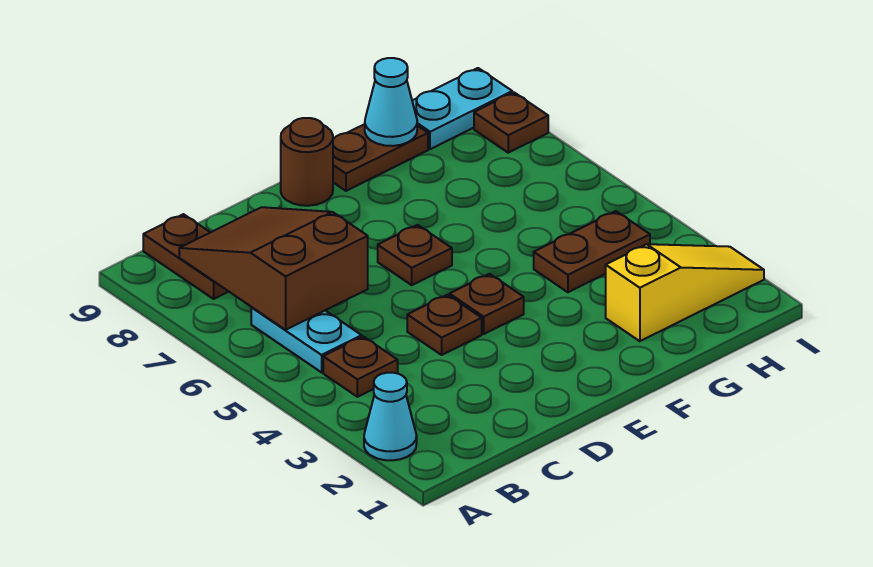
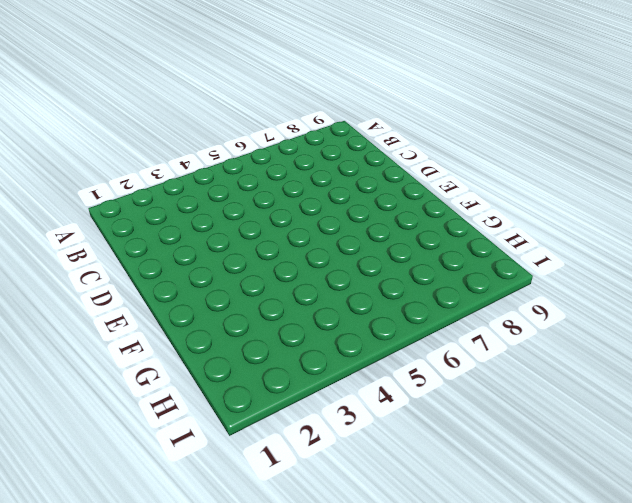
none -> cyan cone A2 level 1
none -> brown plate B4 level 1
none -> cyan plate B5:B6 level 1

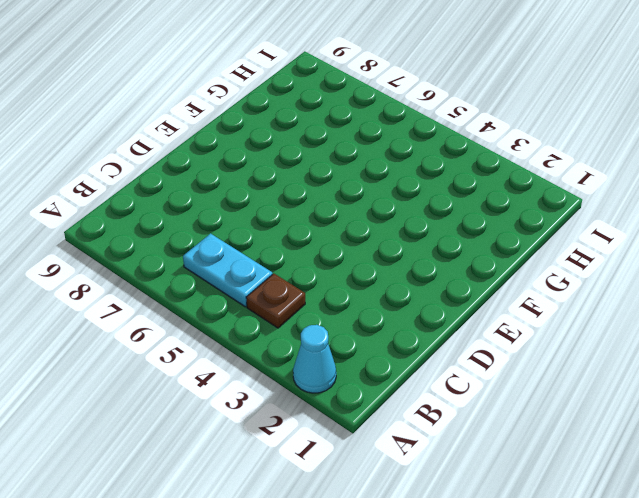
none -> brown plate B8:B9 level 1
none -> brown plate D4 level 1
none -> brown plate E4 level 1

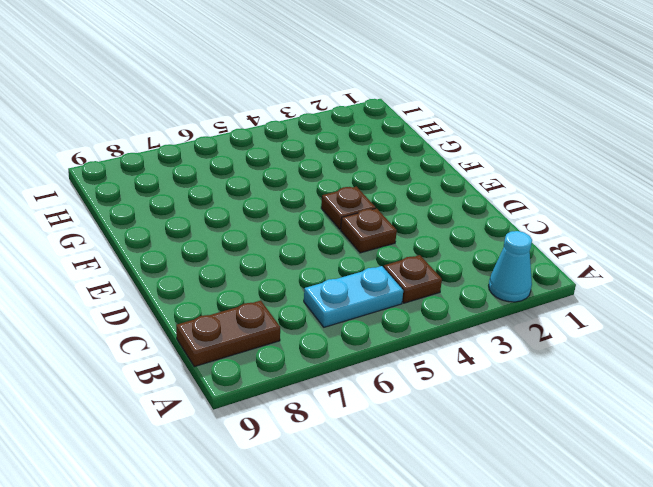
none -> brown plate E6 level 1
none -> brown round brick E9 level 1
none -> brown plate F9:G9 level 1

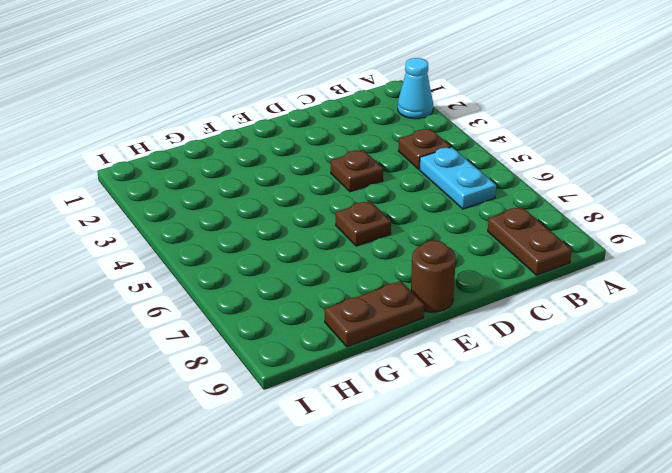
none -> brown plate E4 level 1
none -> yellow slope G2:I2 level 1 top G
none -> brown plate G4:H4 level 1

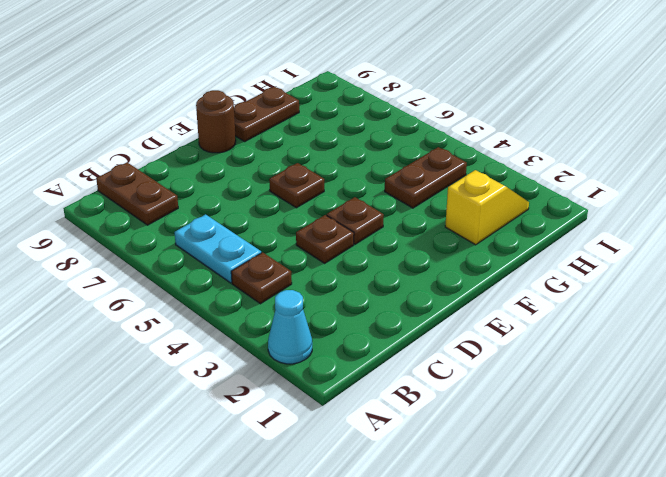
yellow slope G2:H2 level 1 top G -> yellow slope G2:I2 level 1 top G
none -> cyan plate H9:I9 level 1
none -> brown plate I8 level 1
none -> brown slope B6:C8 level 2 top 6

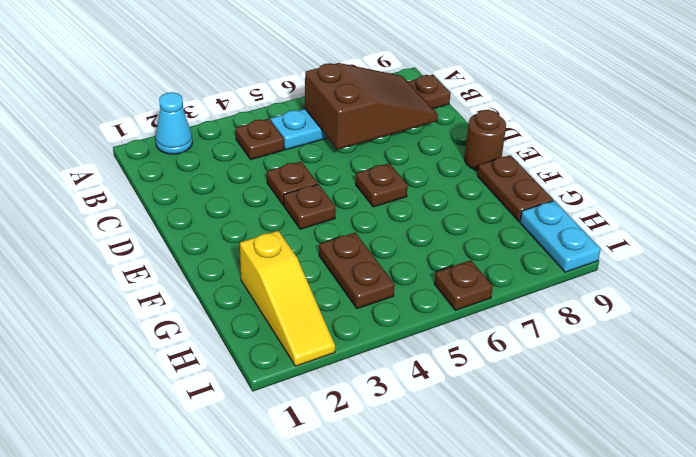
brown plate I6 level 1 -> brown plate I8 level 1
none -> cyan cone G9 level 2

